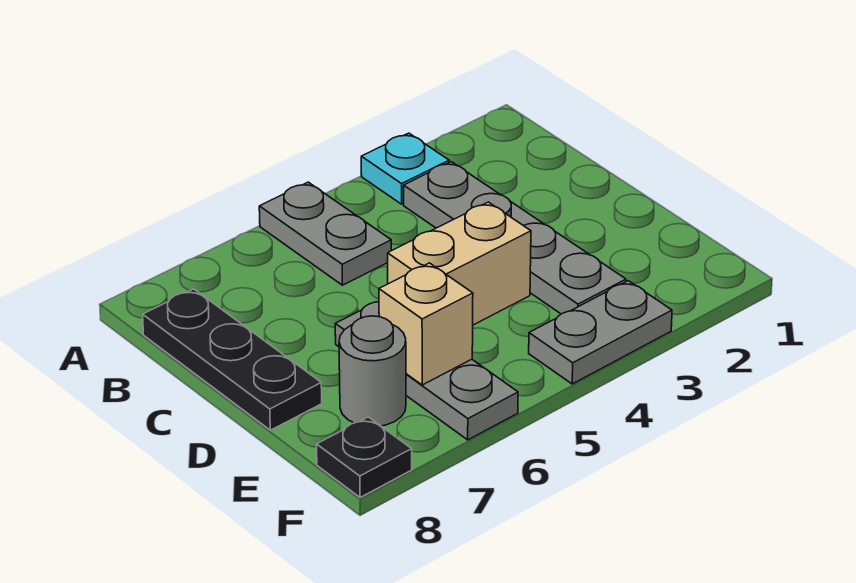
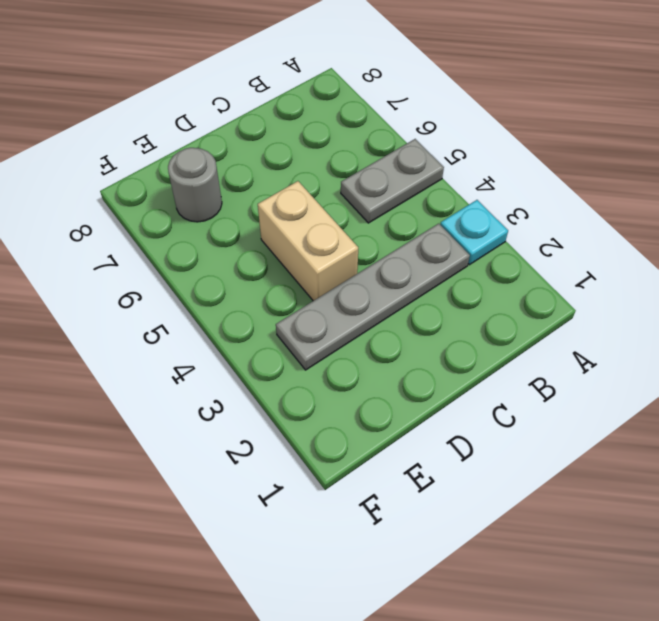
none -> black plate B8:D8 level 1
none -> grey plate D6:F6 level 1

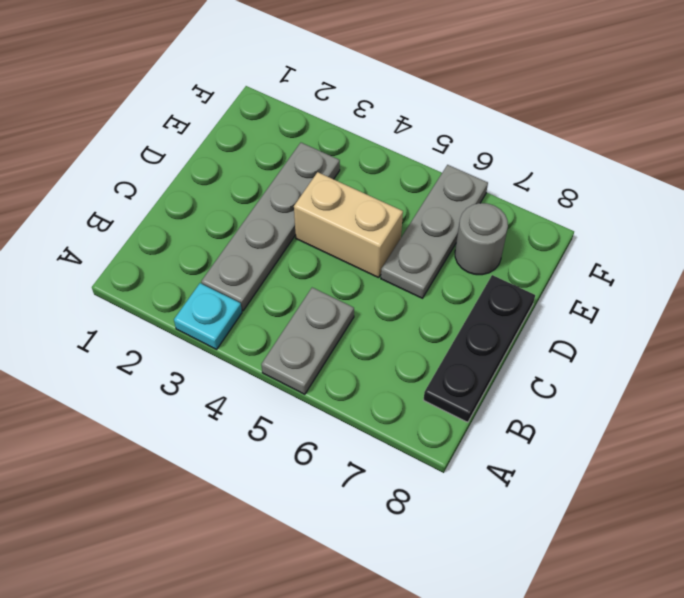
none -> grey plate F3:F4 level 1
none -> black plate F8 level 1

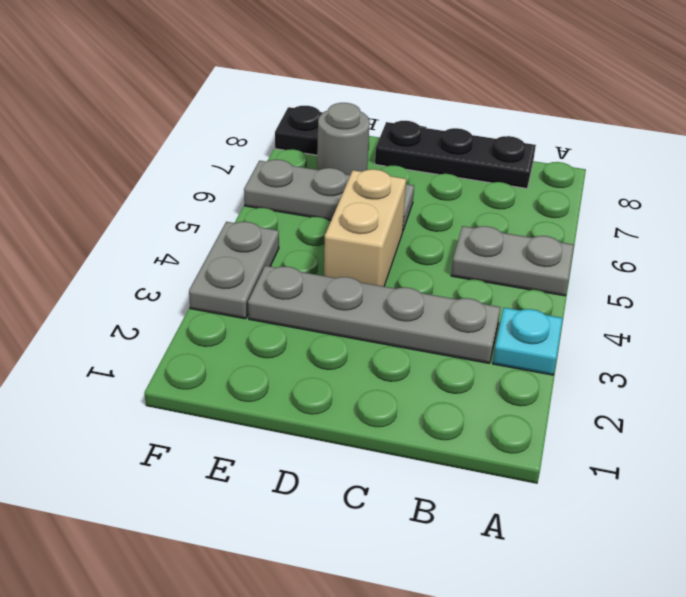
none -> tan brick E6 level 2

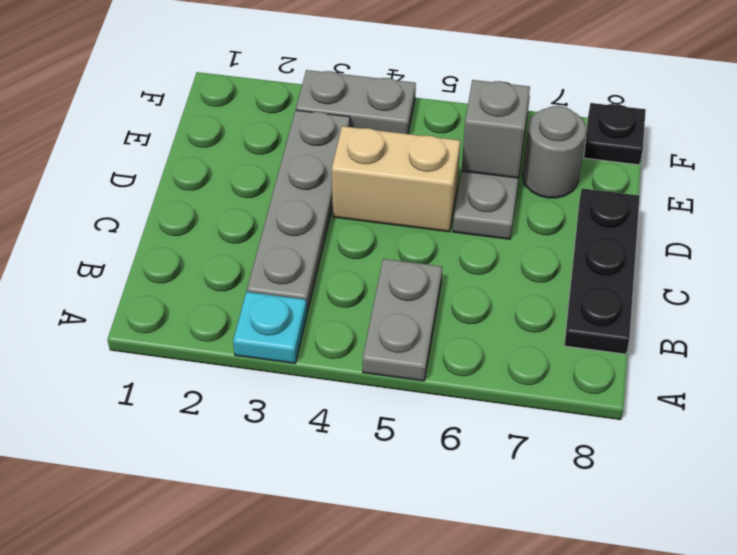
grey brick E6 level 2 -> tan brick E6 level 2

